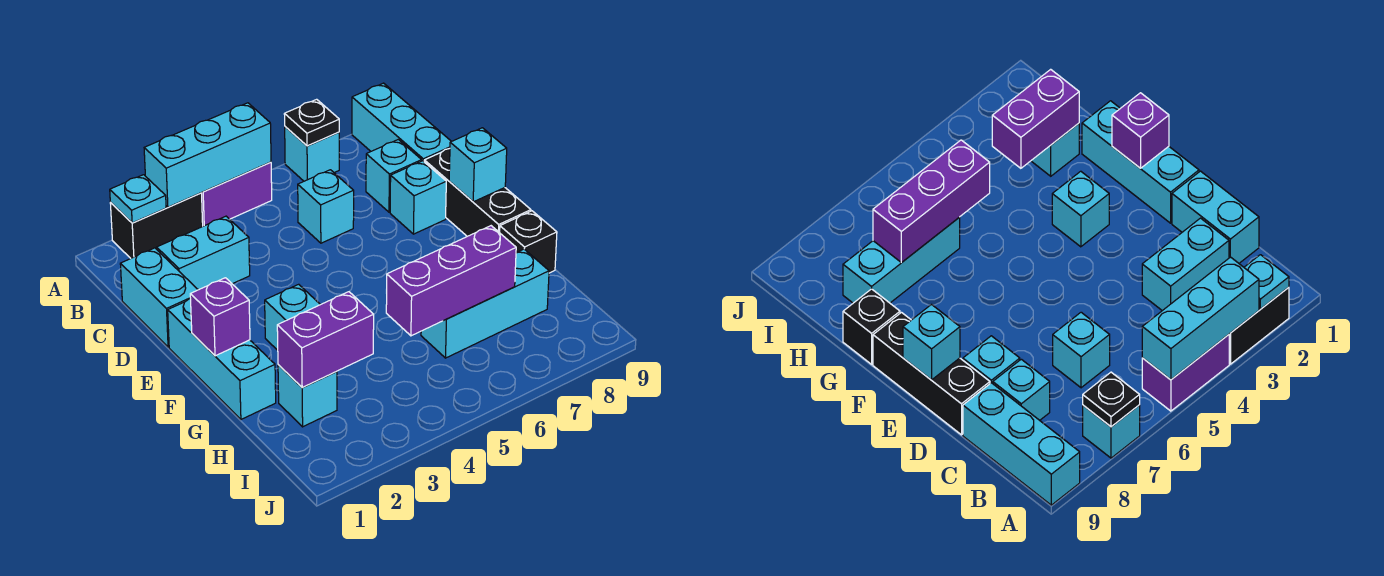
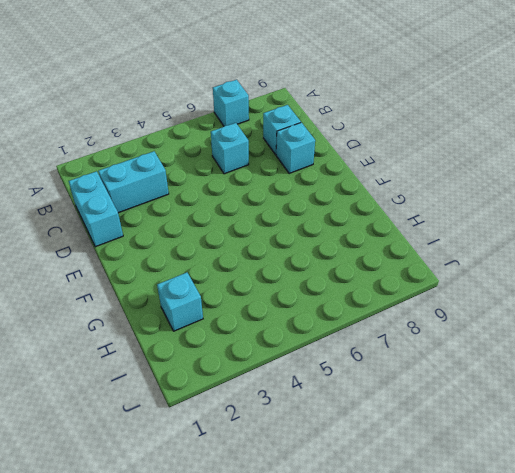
none -> black brick A2:A3 level 1
none -> purple brick A4:A5 level 1
none -> cyan brick A9:C9 level 1

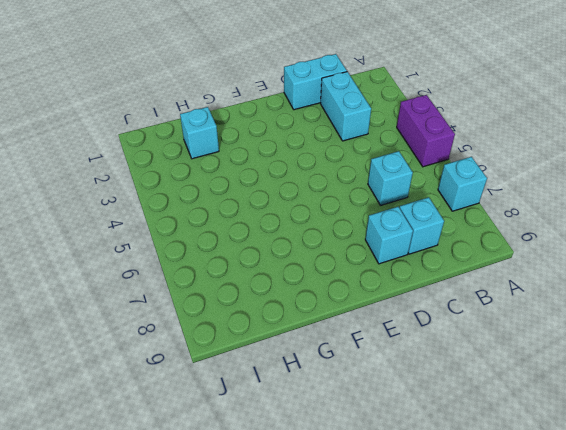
none -> black brick A2:A3 level 1
none -> cyan brick A9:C9 level 1
none -> black brick D9:F9 level 1

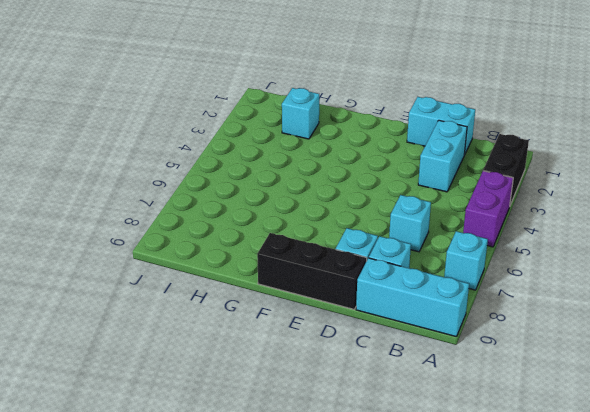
none -> cyan brick E1:G1 level 1
none -> cyan brick F3 level 1
none -> black brick G9 level 1

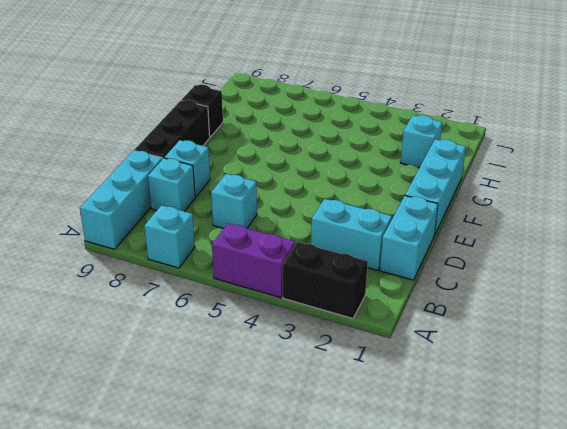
none -> cyan brick F3 level 1
none -> cyan brick H6:H8 level 1
none -> cyan plate A2 level 2

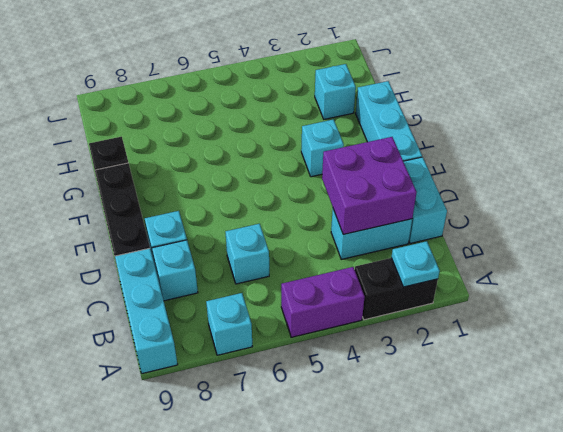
purple brick C2:D3 level 2 -> none
none -> cyan brick H6:H8 level 1
none -> cyan brick A3:A5 level 2
none -> black plate A7 level 2

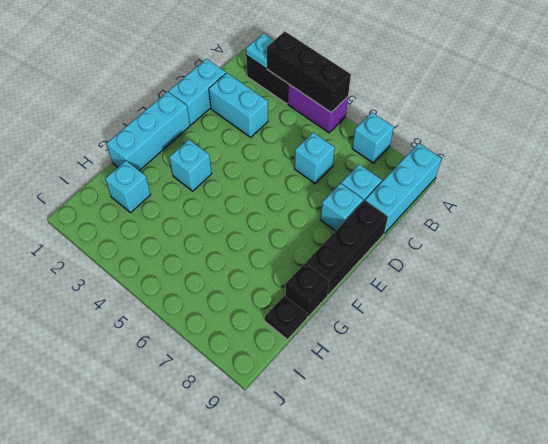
black brick A3:A5 level 2 -> cyan brick A3:A5 level 2
black plate H9 level 1 -> black plate A7 level 2
none -> cyan brick H6:H8 level 1
none -> cyan brick E9 level 2
none -> purple brick F1 level 2

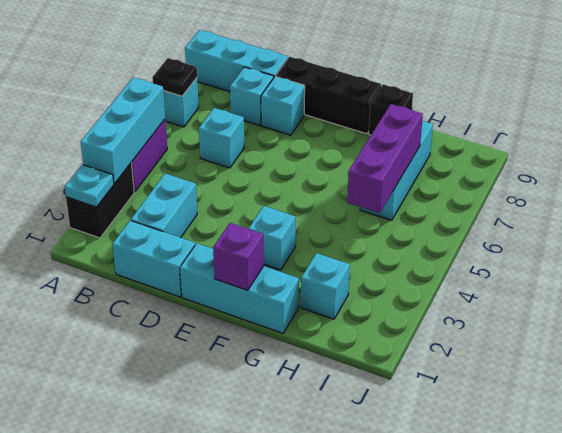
none -> cyan brick E9 level 2
none -> purple brick H2:H3 level 2

